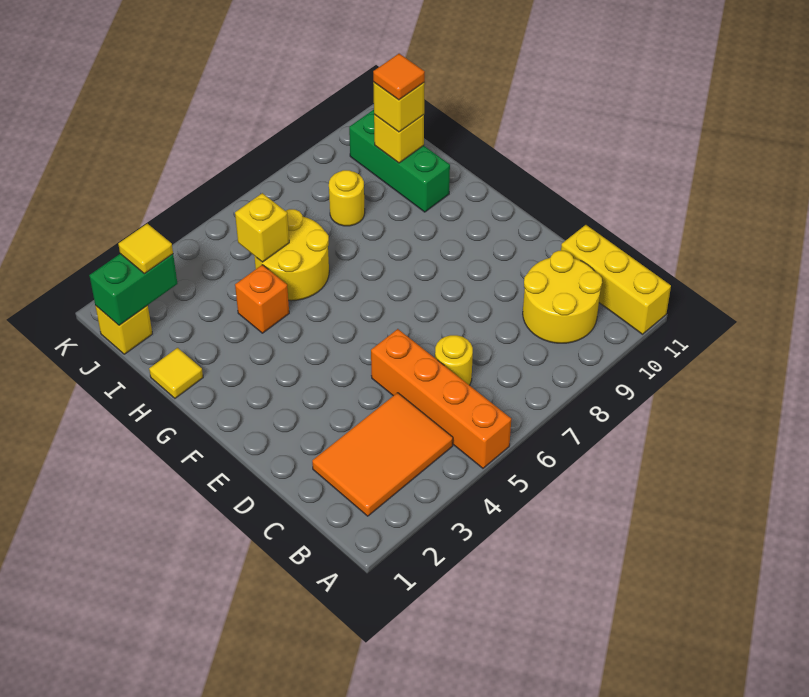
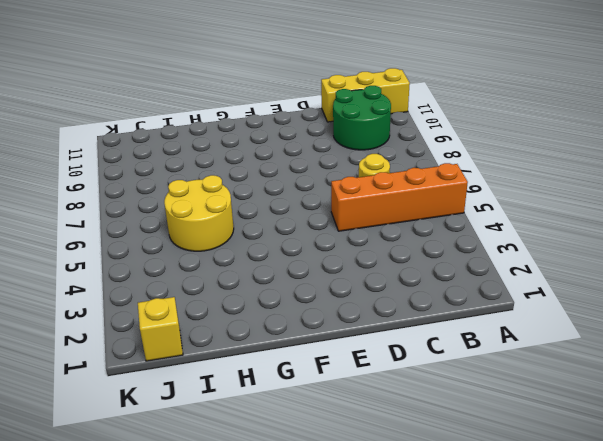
green round brick B9:C10 level 1 -> yellow round brick B9:C10 level 1
none -> orange tile B2:C4 level 1
none -> yellow tile H1 level 1
none -> orange brick H4 level 1

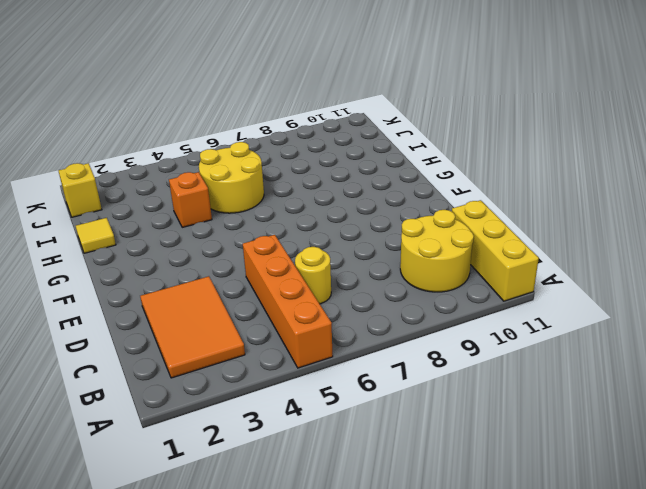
orange tile B2:D3 level 1 -> orange tile B2:C4 level 1
none -> green brick H10:J10 level 1
none -> yellow round brick I8 level 1
none -> yellow brick I5 level 2

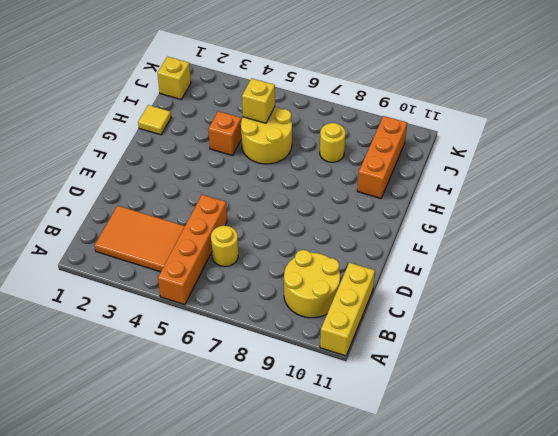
orange brick H10:J10 level 1 -> green brick H10:J10 level 1
none -> yellow brick I10 level 2
none -> green brick J1:J2 level 2
none -> yellow brick I10 level 3

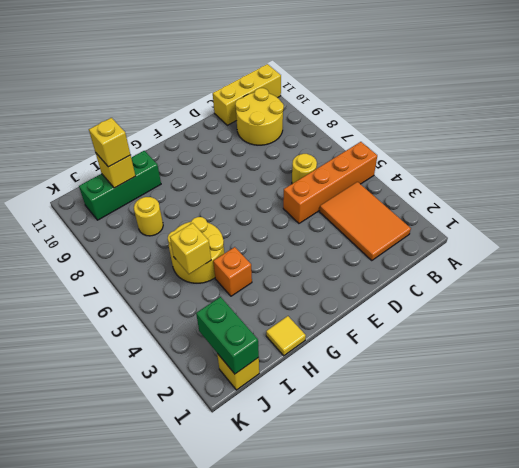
none -> yellow tile J2 level 3
none -> orange tile I10 level 4

